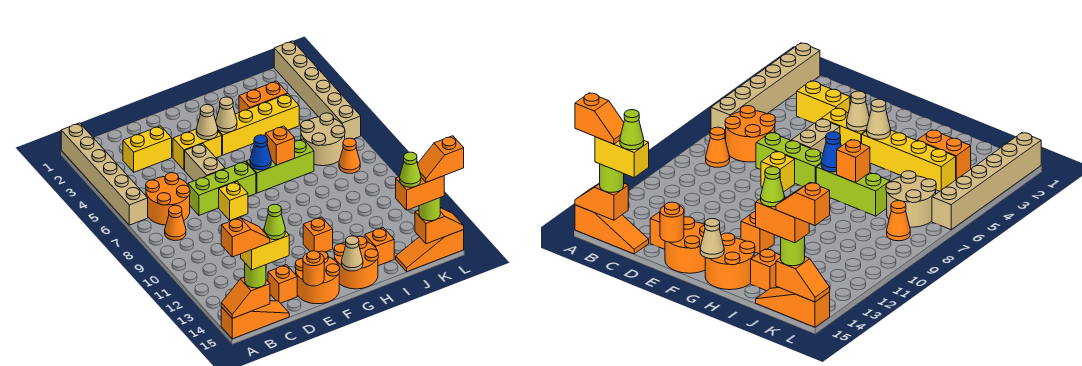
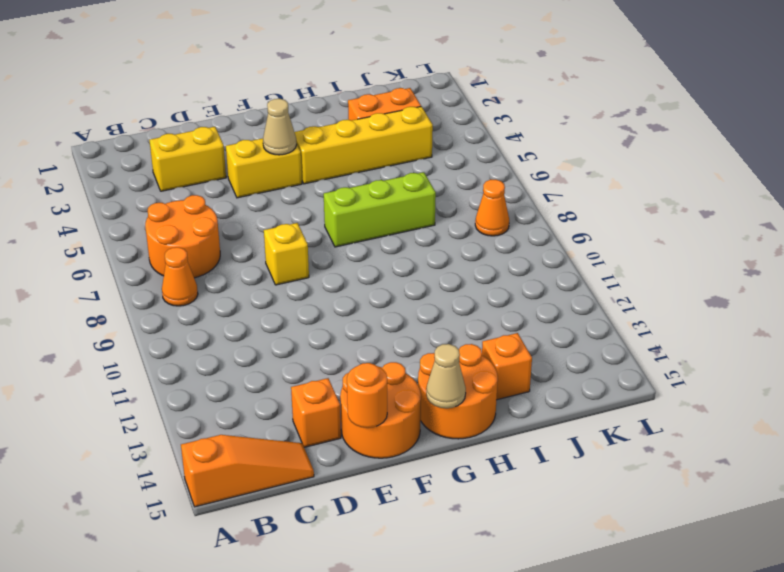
none -> tan brick A1:A6 level 1
none -> lime brick D7:F7 level 1
none -> tan brick E5:E6 level 1
none -> orange brick G12 level 1

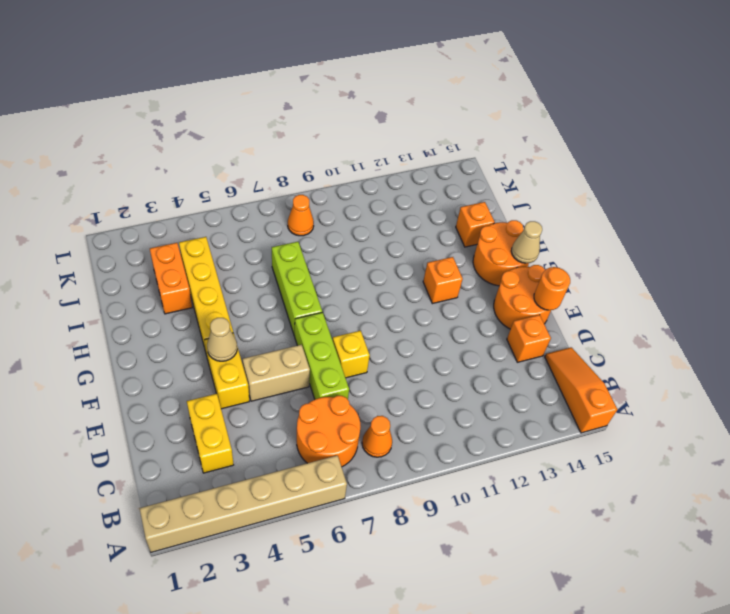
none -> tan round brick J6:K7 level 1
none -> orange slope J15:L15 level 1 top L
none -> tan brick L1:L6 level 1
none -> orange slope A15:B15 level 2 top B

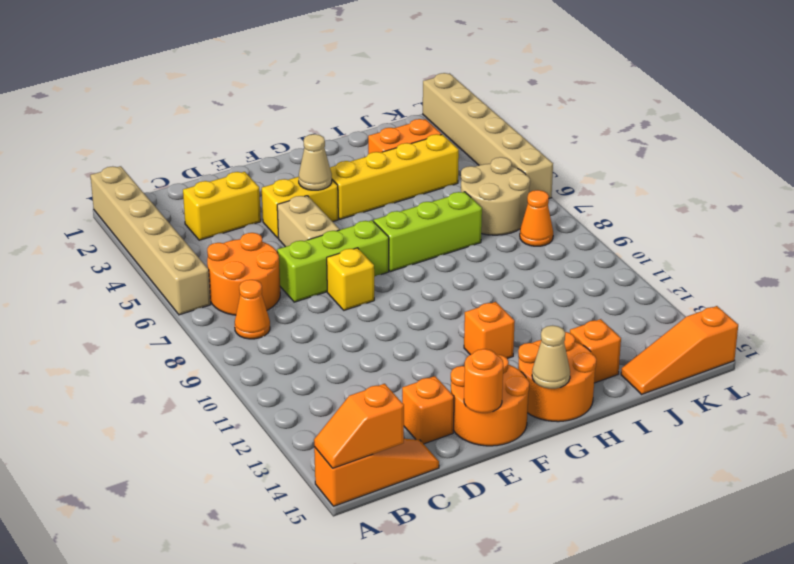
none -> tan cone G4 level 2
none -> blue cone G7 level 2
none -> orange brick H7 level 2
none -> orange slope K15:L15 level 2 top K

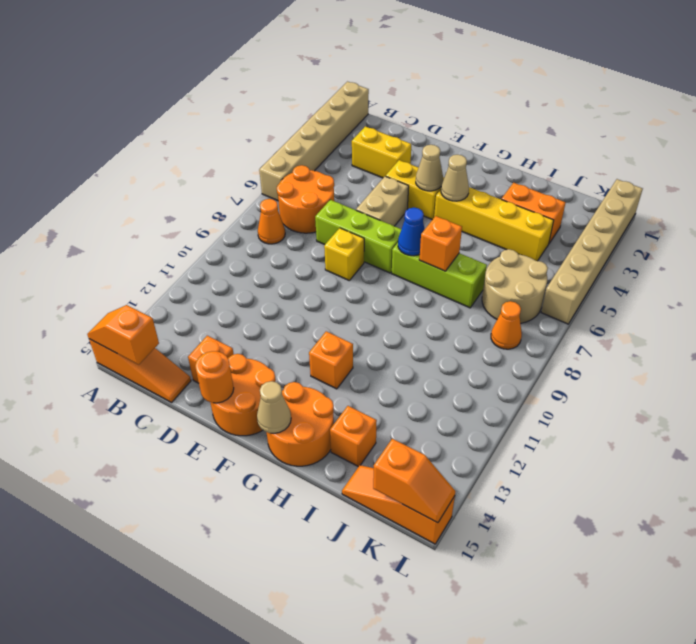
none -> lime round brick B15 level 3
none -> lime round brick K15 level 3
none -> yellow brick B15:C15 level 4
none -> orange brick J15:K15 level 4

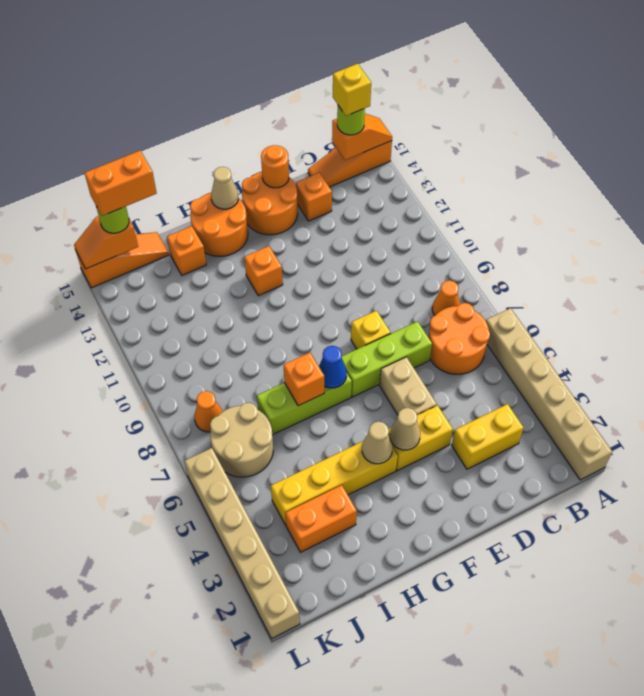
yellow brick B15 level 4 -> yellow brick B15:C15 level 4
none -> orange slope A15:B15 level 5 top A
none -> lime cone C15 level 5
none -> lime cone J15 level 5
none -> orange slope K15:L15 level 5 top L

